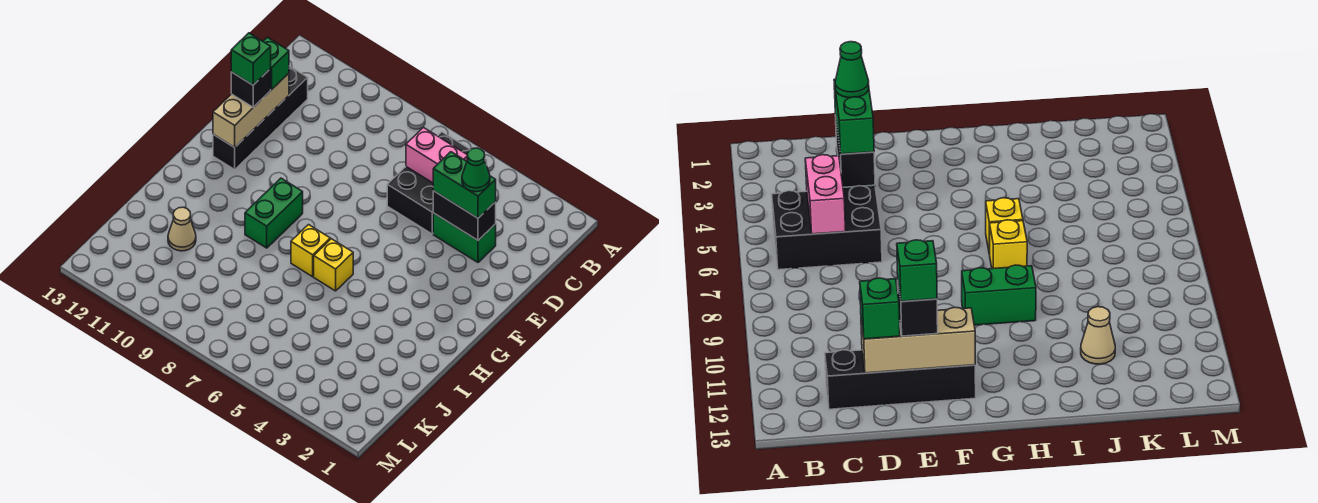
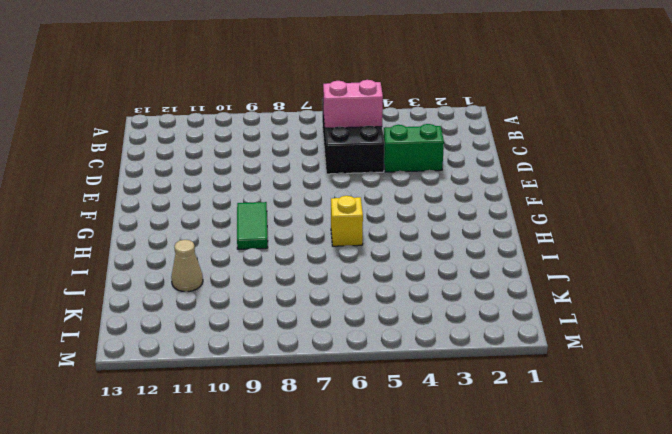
green tile G9:H9 level 1 -> green brick G9:H9 level 1
none -> black brick C12:F12 level 1
none -> yellow brick H7 level 1
none -> black brick D3:D4 level 2

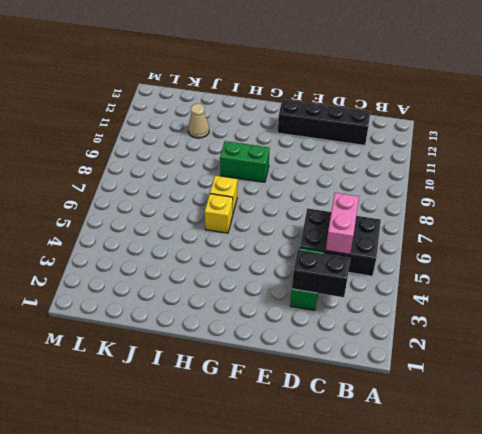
black brick C3:D3 level 2 -> black brick D3:D4 level 2
none -> tan brick D12:F12 level 2
none -> green brick D3:D4 level 3
none -> green brick D12 level 3

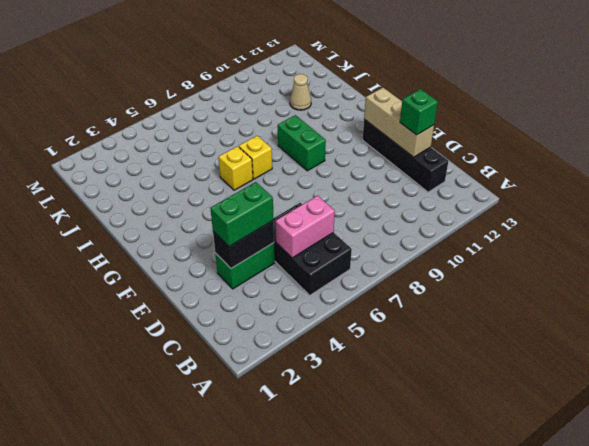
none -> black brick E12 level 3
none -> green cone D3 level 4
none -> green brick E12 level 4

